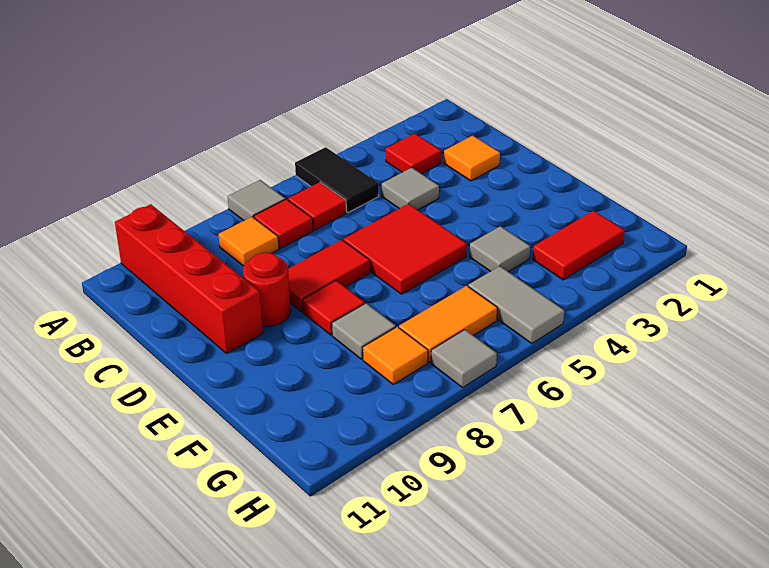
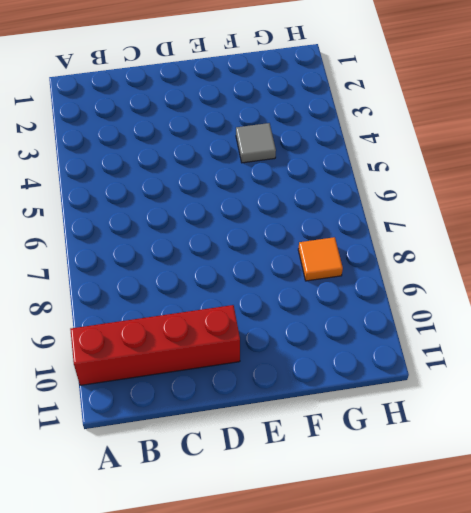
none -> black tile A5:B5 level 1
none -> grey tile A7 level 1
none -> red tile B3 level 1

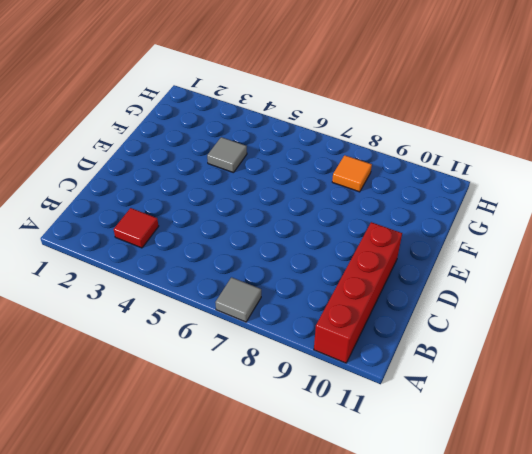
none -> black tile A5:B5 level 1
none -> red tile B6 level 1
none -> red tile B7 level 1

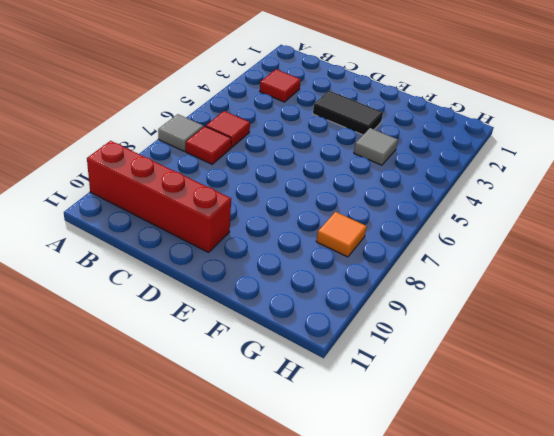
black tile D3:E3 level 1 -> black tile A5:B5 level 1
none -> orange tile B8 level 1
none -> orange tile C2 level 1
none -> grey tile C4 level 1

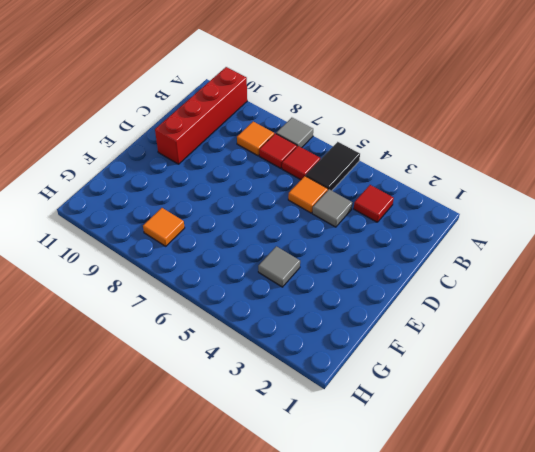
orange tile C5 level 1 -> orange tile C2 level 1
none -> red tile D5:E6 level 1
none -> red tile D7:D8 level 1
none -> red round brick D9 level 1

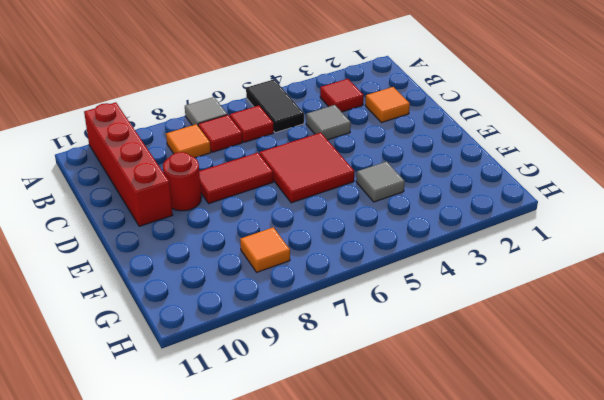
none -> red tile E8 level 1
none -> grey tile F8 level 1
none -> red tile G2:G3 level 1

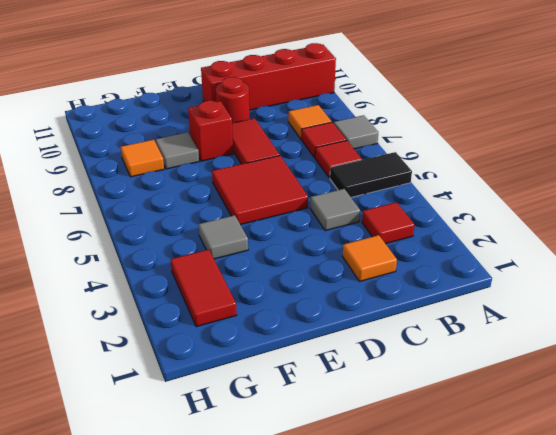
red brick E8 level 1 -> red tile E8 level 1
none -> grey tile G5:H5 level 1
none -> orange tile G6:G7 level 1
none -> grey tile H7 level 1

